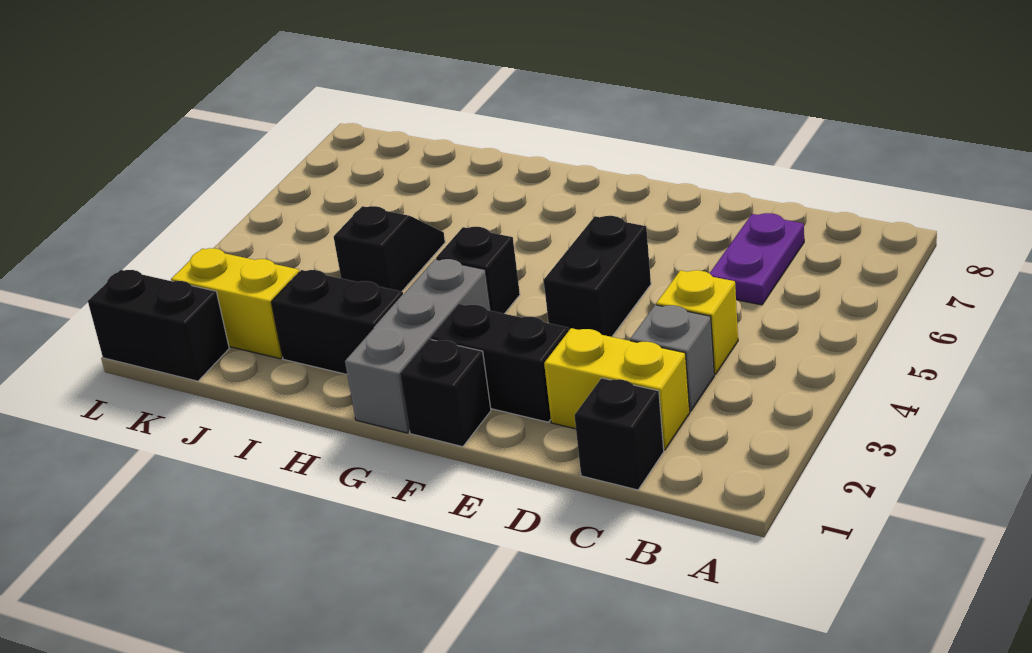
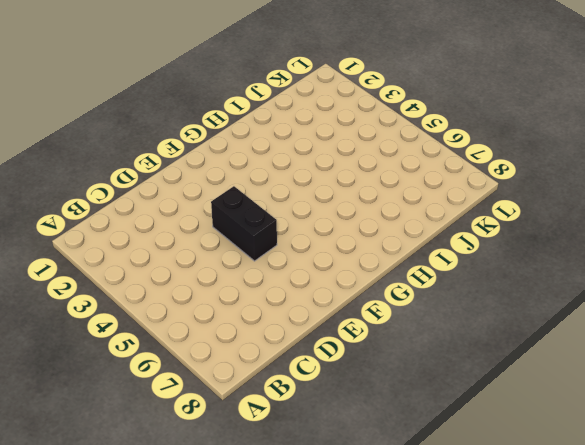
none -> black brick C1 level 1
none -> yellow brick C2:D2 level 1
none -> grey brick C3 level 1

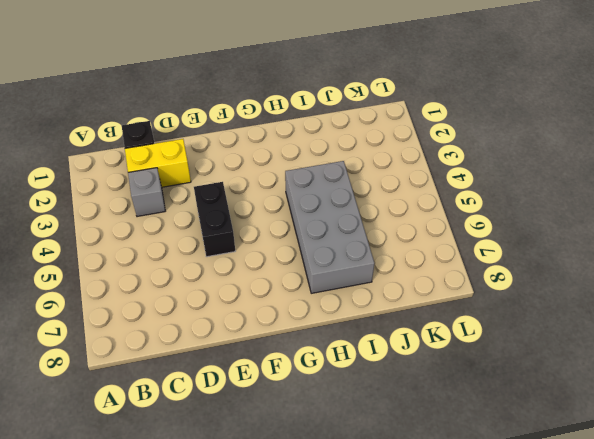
grey brick H4:I7 level 1 -> black slope I4:I5 level 1 top 4
none -> yellow brick C4 level 1
none -> purple plate C6:C7 level 1
none -> black brick E2:F2 level 1

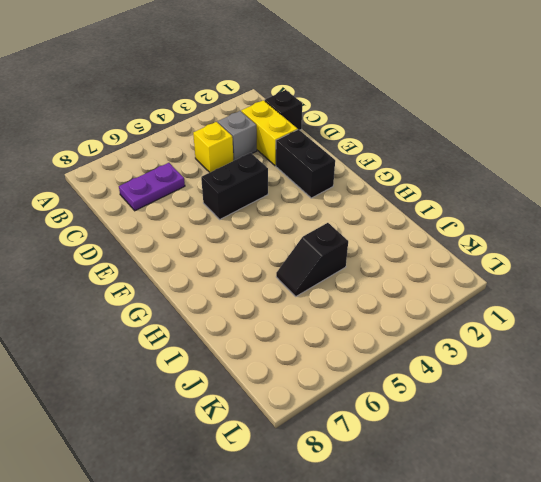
none -> black brick F1 level 1
none -> grey brick G1:G3 level 1
none -> black brick G4 level 1

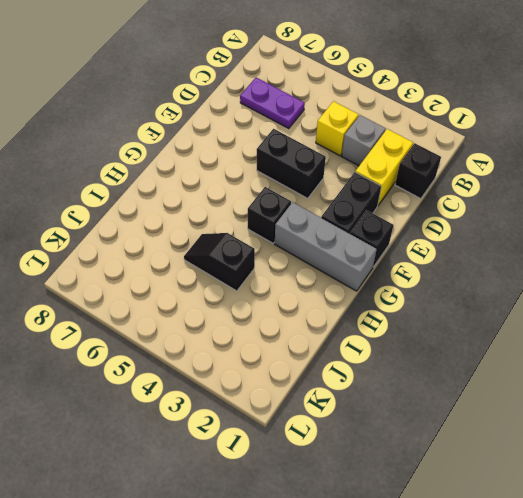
none -> black brick H2:I2 level 1
none -> yellow brick J2:K2 level 1
none -> black brick K1:L1 level 1

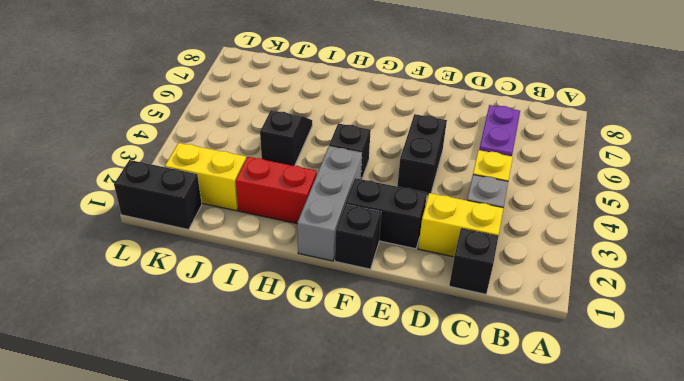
red brick H2:I2 level 1 -> black brick H2:I2 level 1

